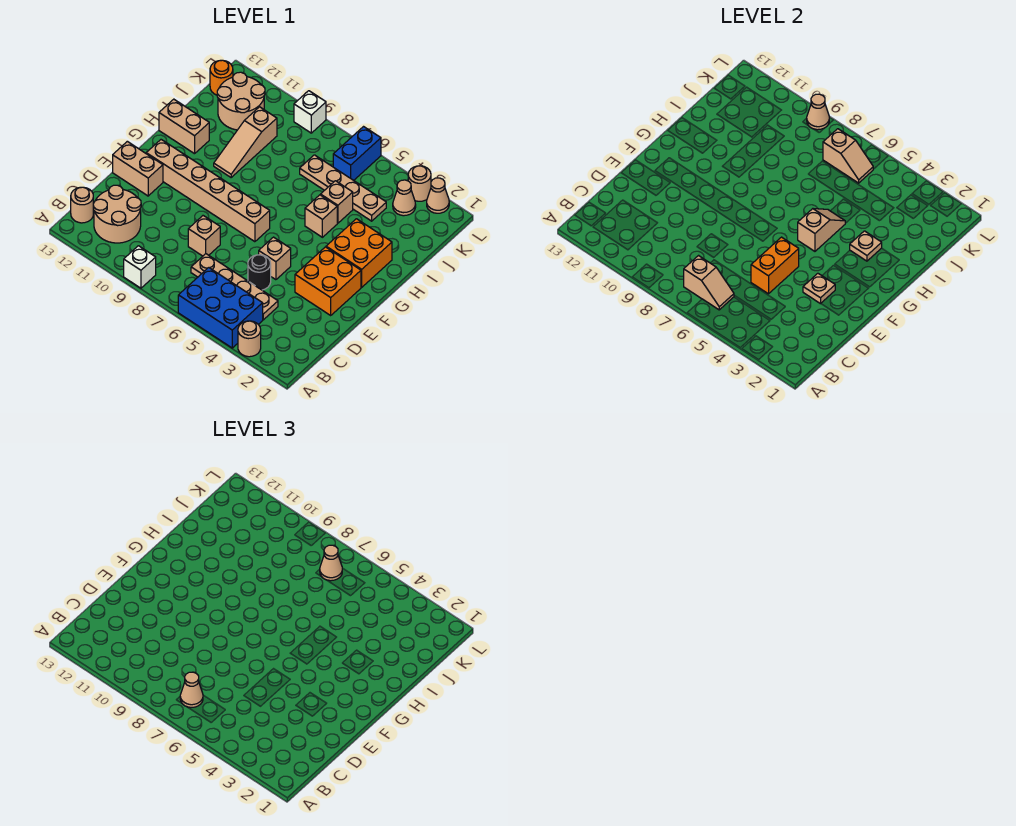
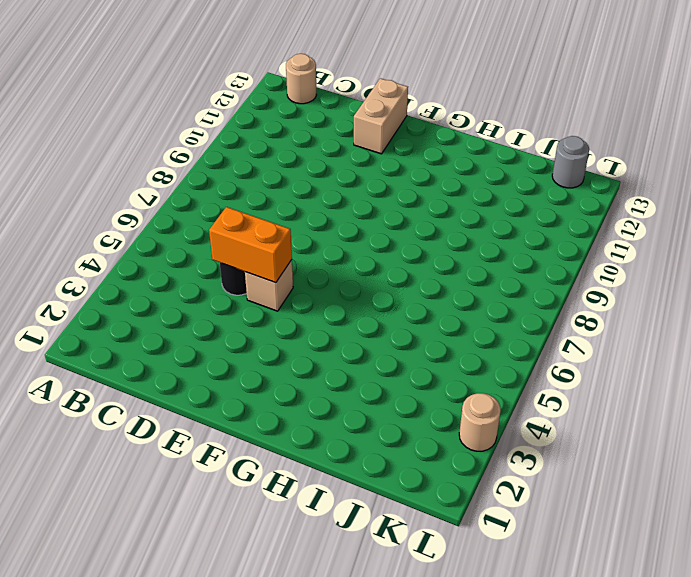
grey round brick K13 level 1 -> orange round brick K13 level 1
none -> tan round brick A3 level 1
none -> blue brick A4:B6 level 1
none -> white brick A9 level 1
none -> tan round brick B11:C12 level 1

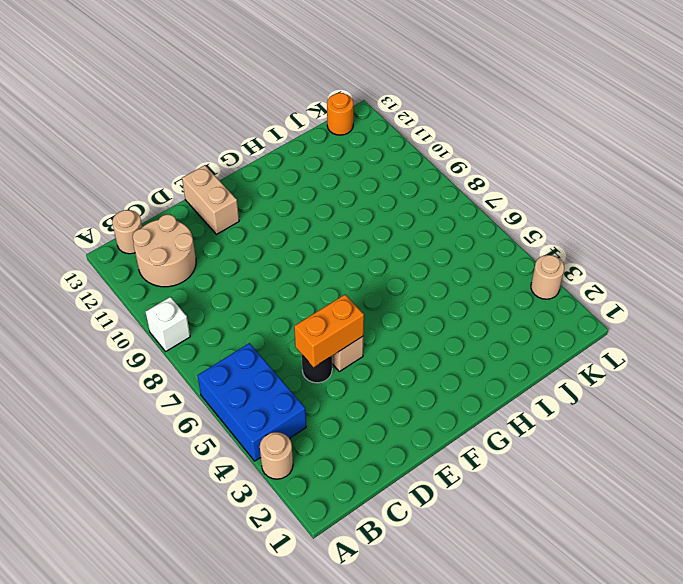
none -> tan plate C4:C7 level 1
none -> tan brick D8 level 1
none -> orange brick E2:F3 level 1
none -> tan brick F7:F12 level 1

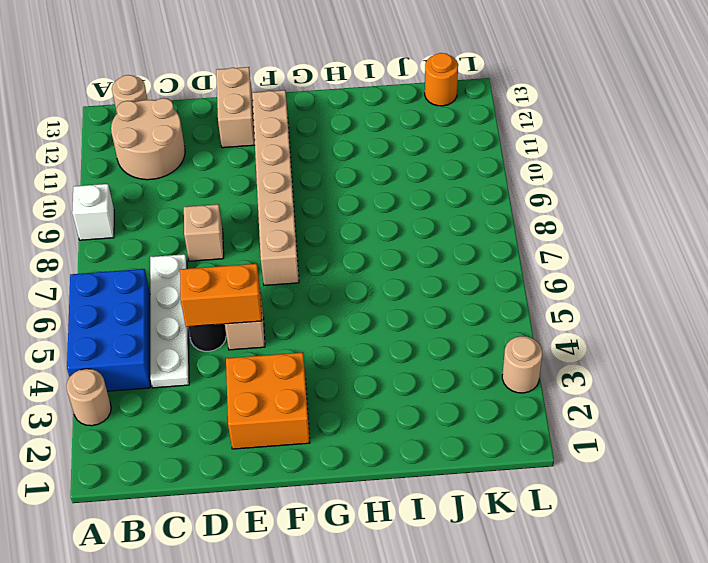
white plate C4:C7 level 1 -> tan plate C4:C7 level 1
none -> orange brick G2:H3 level 1
none -> tan brick H5 level 1
none -> tan slope H10:J10 level 1 top J
none -> tan brick H12:H13 level 1

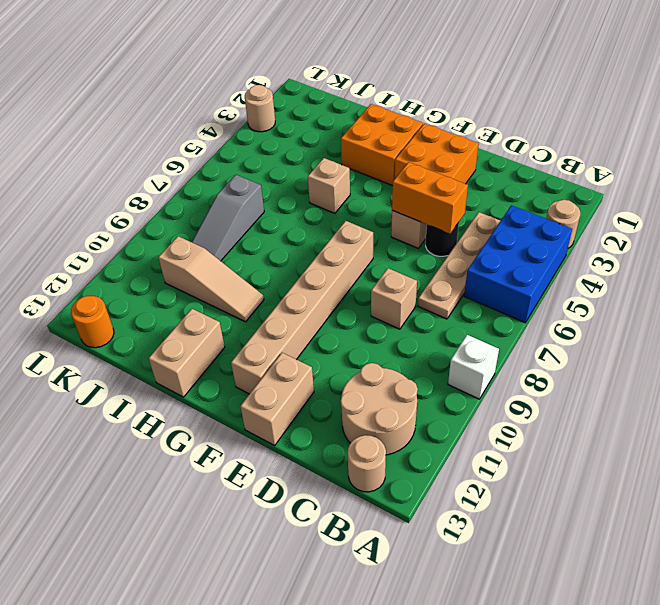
grey slope J7:J9 level 1 top 7 -> tan plate J4:J7 level 1
none -> tan brick I5 level 1
none -> tan round brick J11:K12 level 1
none -> tan cone K3 level 1
none -> blue brick K6:L6 level 1

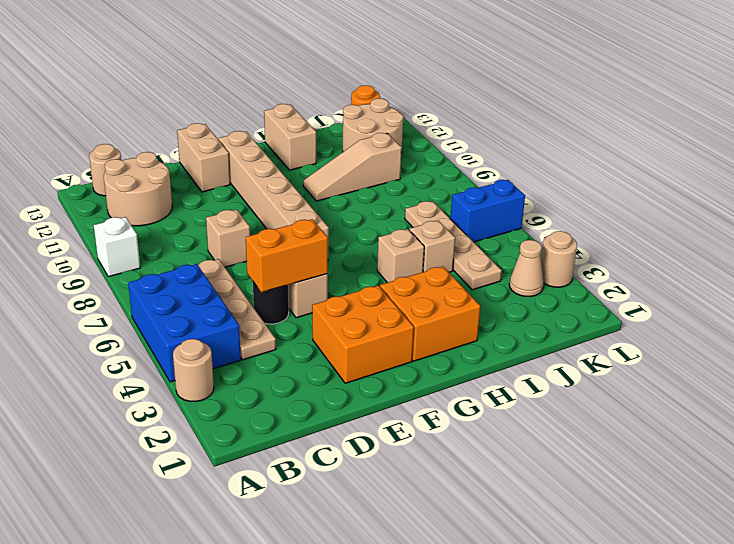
none -> tan cone L2 level 1
none -> white brick L9 level 1
none -> tan slope B6:B7 level 2 top 7
none -> tan plate E3 level 2

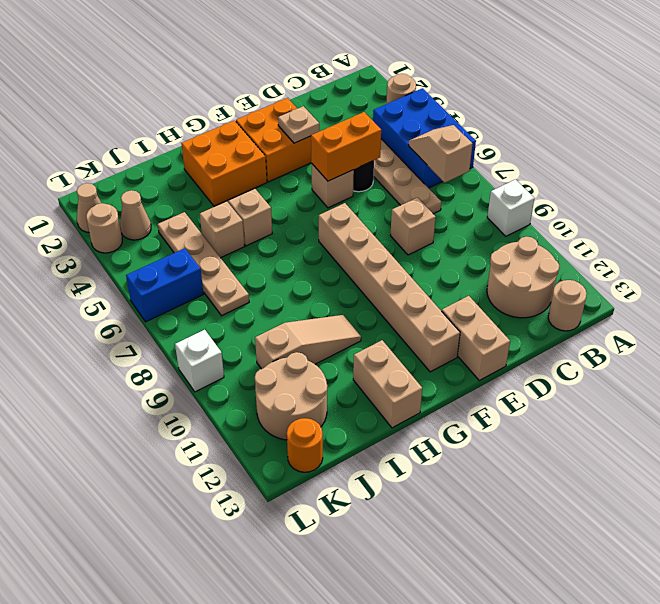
none -> tan slope G5:H5 level 2 top G
none -> tan plate H3 level 2
none -> tan slope K6:K7 level 2 top 7
none -> tan cone L9 level 2

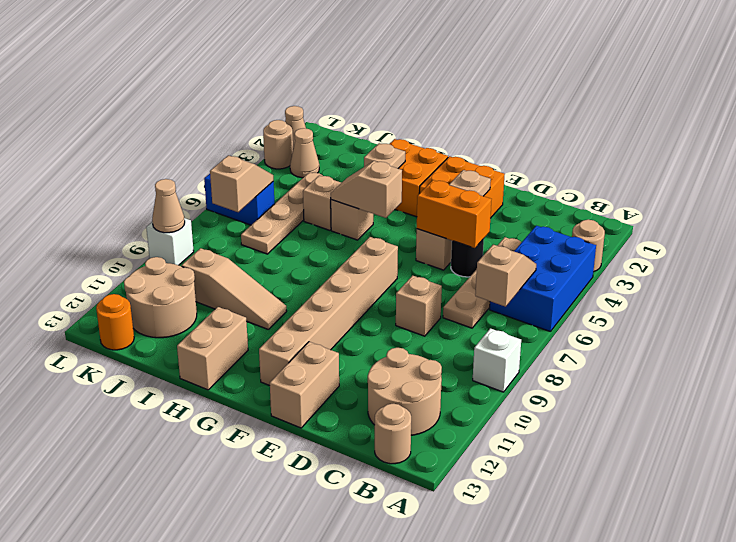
none -> tan cone B7 level 3
none -> tan cone K7 level 3

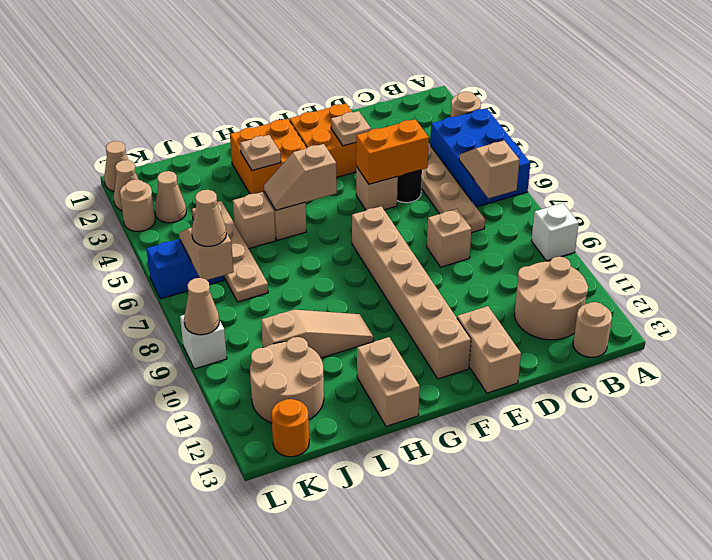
tan cone L1 level 1 -> tan cone B7 level 3

